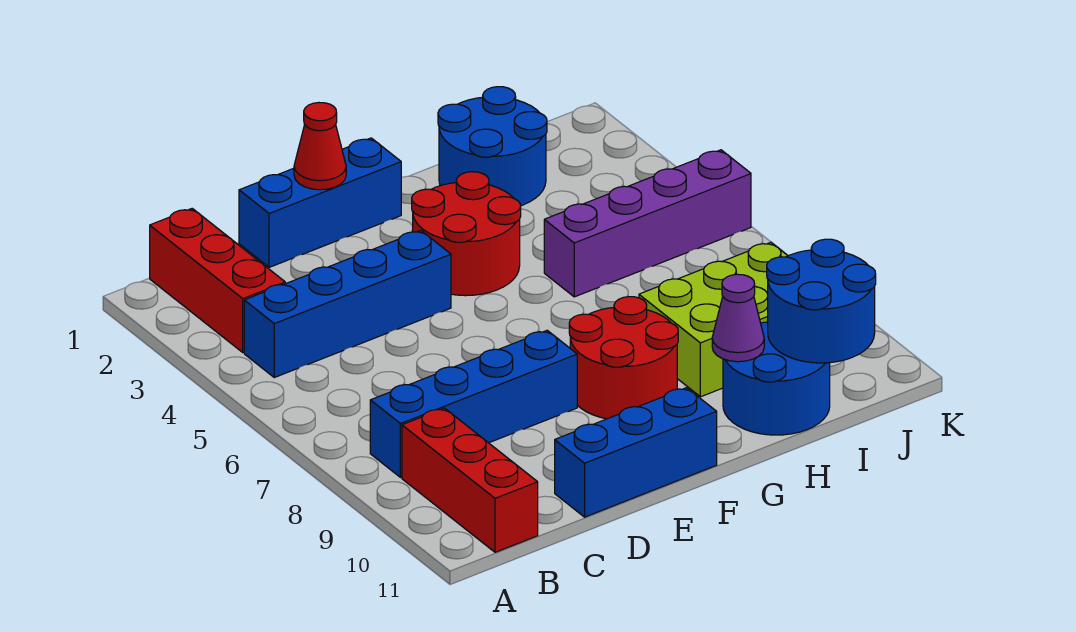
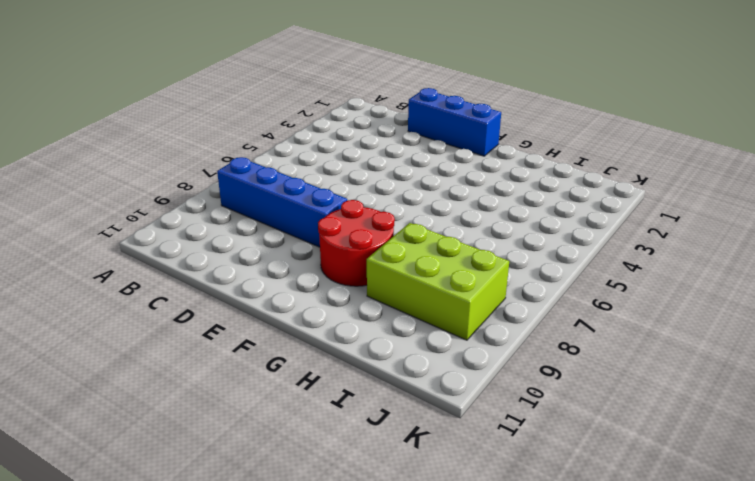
none -> red brick B1:B3 level 1
none -> blue brick B4:E4 level 1
none -> red brick B9:B11 level 1

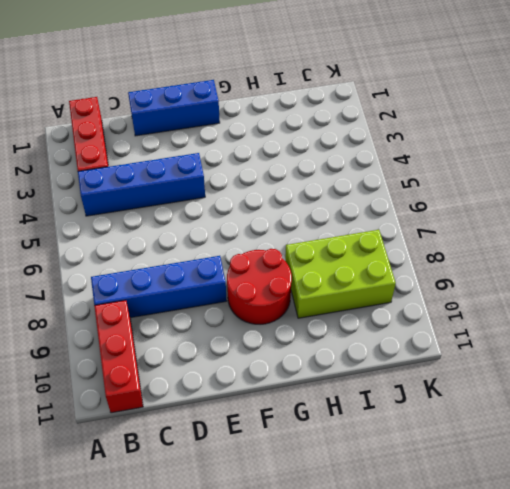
none -> blue brick D11:F11 level 1
none -> red round brick F3:G4 level 1
none -> blue round brick H1:I2 level 1

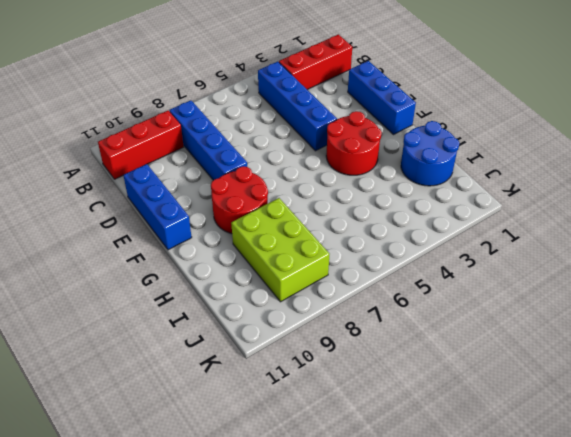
none -> purple brick H5:K5 level 1
none -> blue round brick H10:I11 level 1
none -> red cone E1 level 2

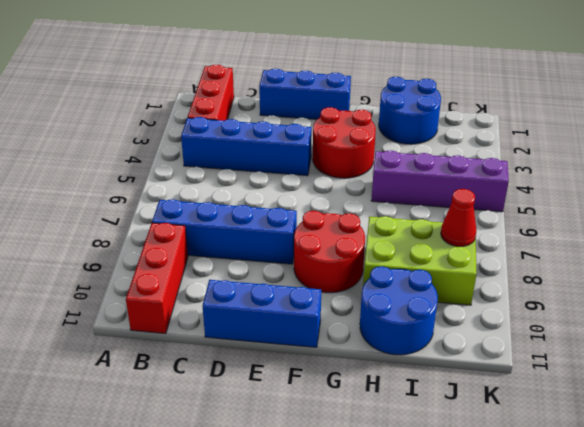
red cone J8 level 2 -> red cone E1 level 2
none -> purple cone H10 level 2
none -> blue round brick I10:J11 level 2

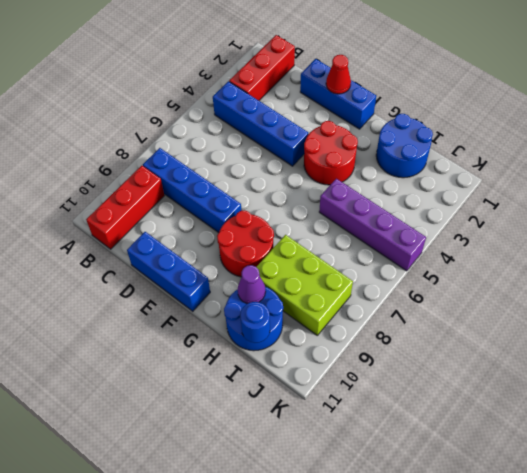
blue round brick I11 level 2 -> blue round brick I10:J11 level 2

